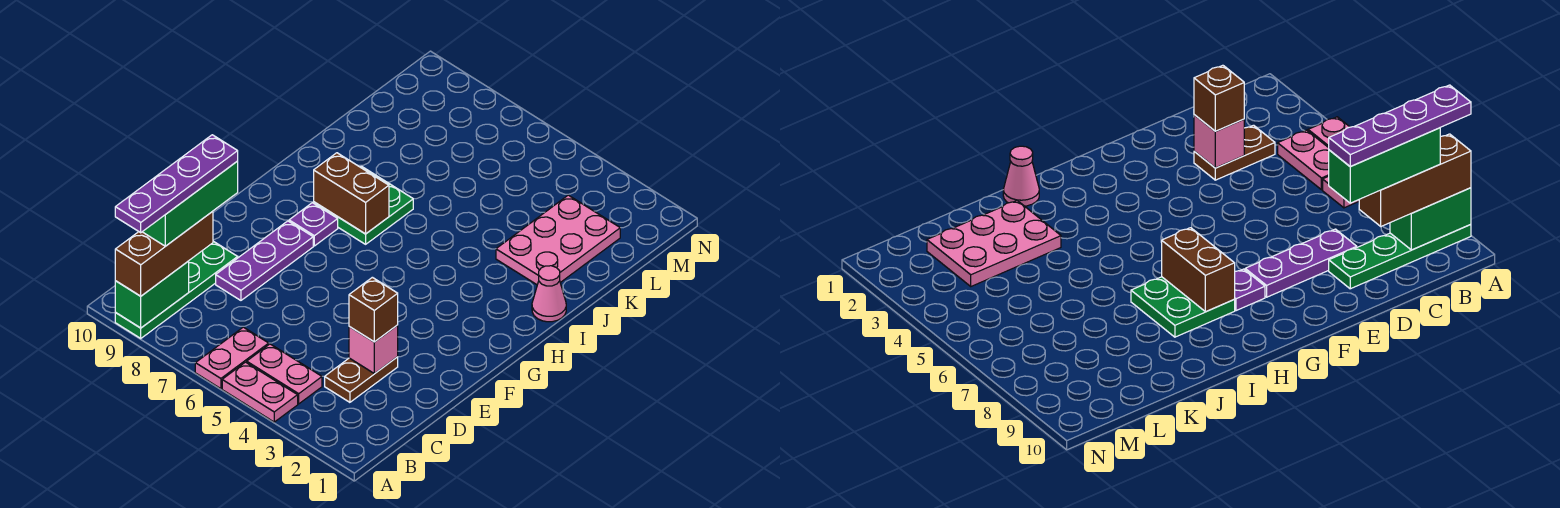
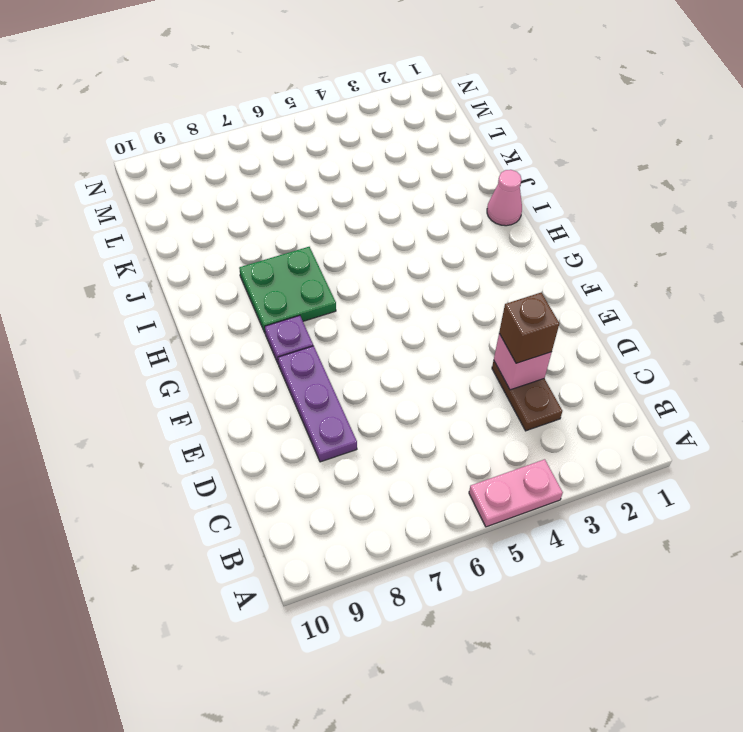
none -> pink plate A6:B6 level 1
none -> green plate A9:D9 level 1
none -> pink plate B4:B5 level 1

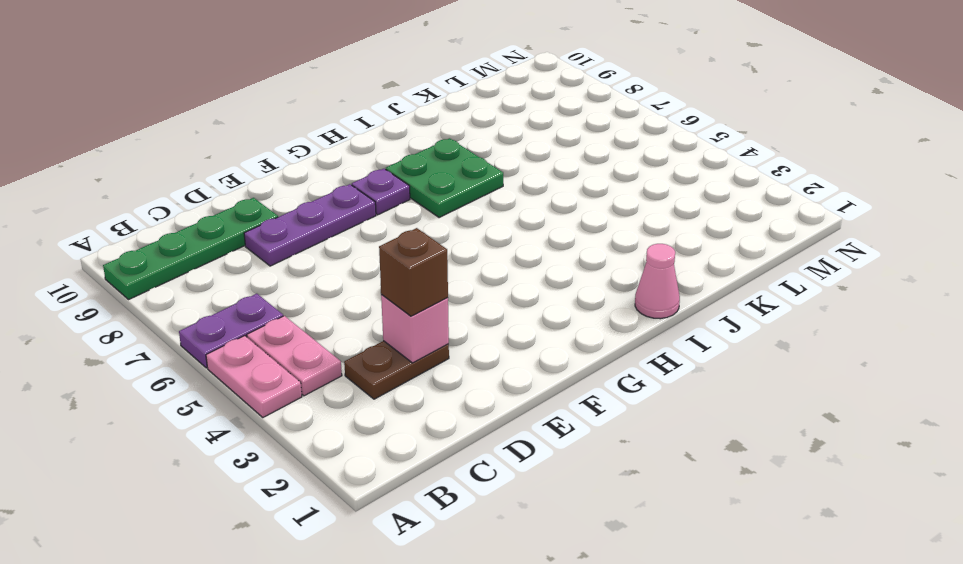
purple plate A6:B6 level 1 -> pink plate A6:B6 level 1
none -> pink plate J2:L3 level 1
none -> green brick A9:B9 level 2
none -> brown brick H7:H8 level 2

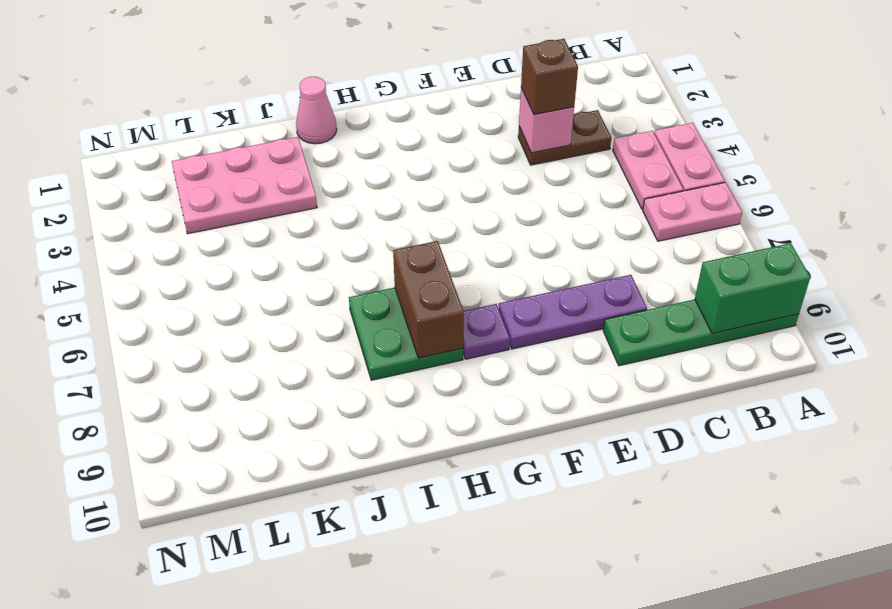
none -> brown brick A9:C9 level 3
none -> green brick B9:D9 level 4
none -> purple plate A9:D9 level 5

